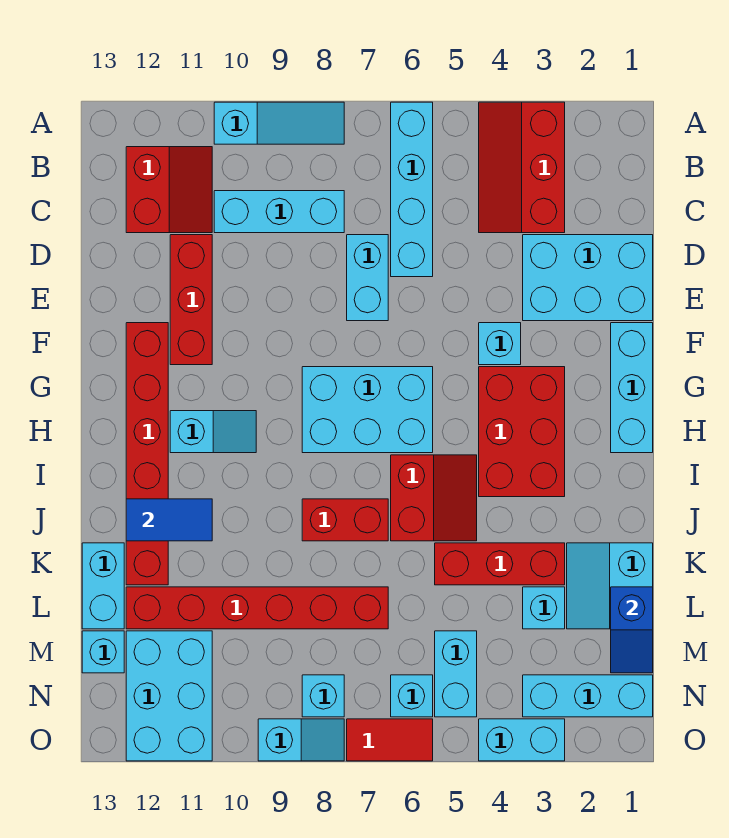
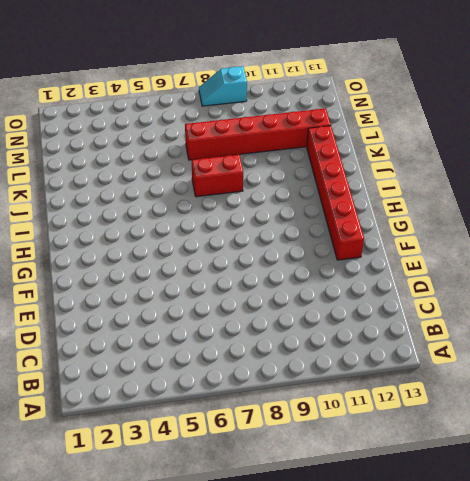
none -> red slope A3:C4 level 1 top 3
none -> cyan brick A6:D6 level 1
none -> cyan slope A8:A10 level 1 top 10
none -> red slope B11:C12 level 1 top 12

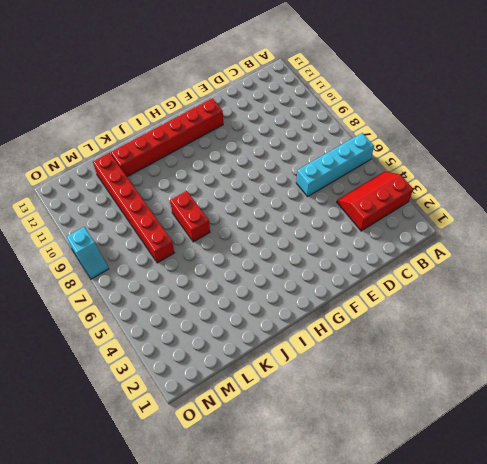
none -> cyan slope A8:A10 level 1 top 10
none -> red slope B11:C12 level 1 top 12
none -> cyan brick C8:C10 level 1
none -> cyan brick D1:E3 level 1

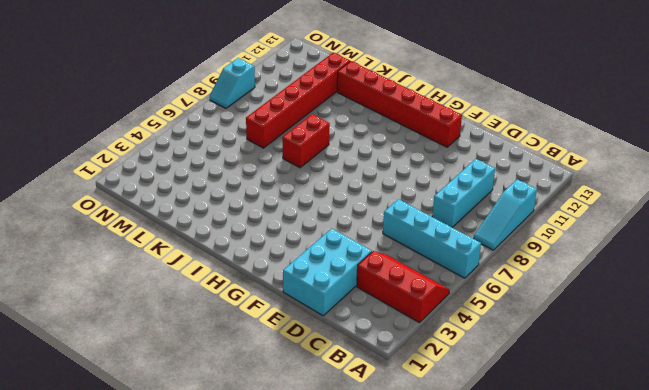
none -> red slope B11:C12 level 1 top 12
none -> cyan brick D7:E7 level 1
none -> red brick D11:F11 level 1
none -> cyan brick F1:H1 level 1

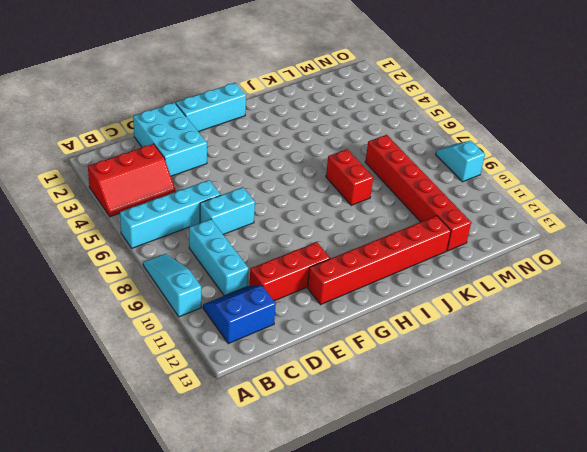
blue slope B11:C12 level 1 top 12 -> red slope B11:C12 level 1 top 12
none -> cyan brick F4 level 1
none -> red brick G3:I4 level 1
none -> cyan brick G6:H8 level 1
none -> cyan slope H10:H11 level 1 top 11

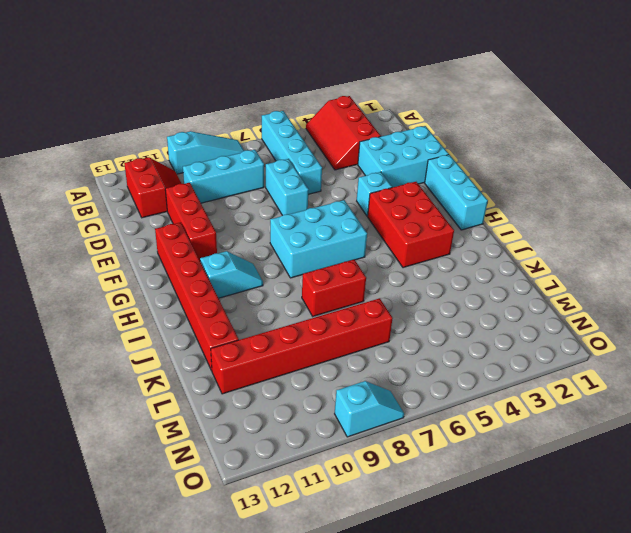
none -> red slope I5:J6 level 1 top 6
none -> cyan slope K1:L2 level 1 top 1
none -> red brick K3:K5 level 1
none -> cyan brick K13:L13 level 1

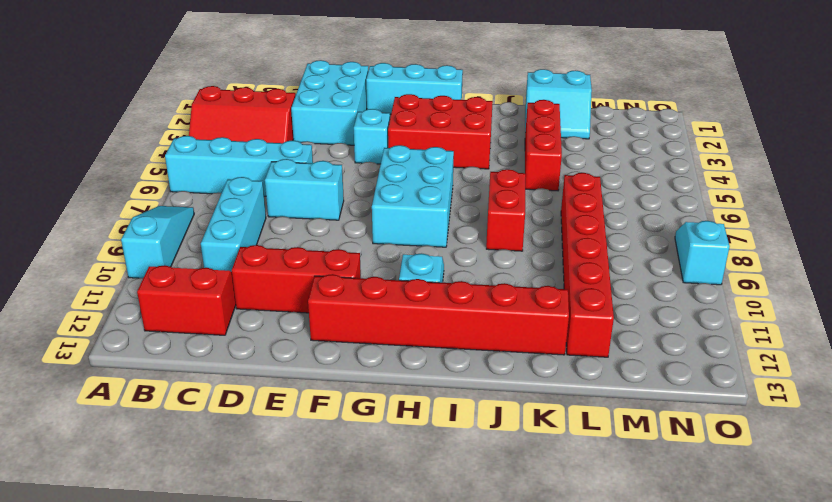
none -> red slope I5:J6 level 1 top 6
none -> cyan brick K13:L13 level 1
none -> cyan brick L3 level 1
none -> cyan brick M5:N5 level 1

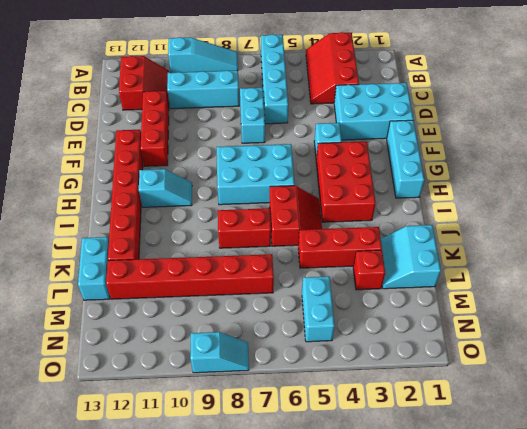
red brick L3 level 1 -> cyan brick L3 level 1
none -> cyan brick M11:O12 level 1
none -> cyan brick M13 level 1
none -> cyan brick N1:N3 level 1
none -> cyan brick N6 level 1

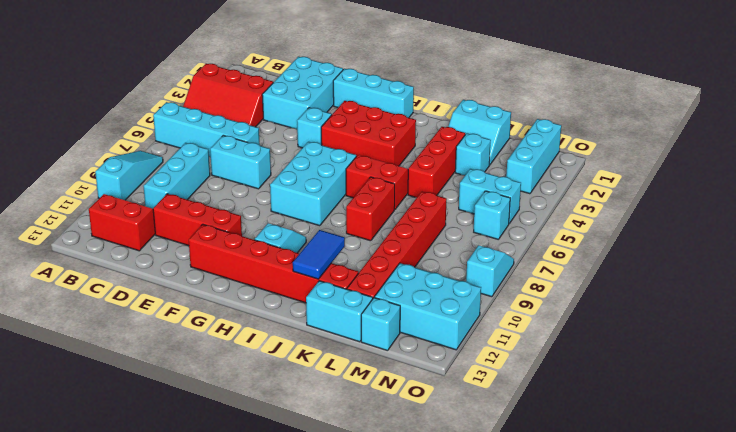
none -> cyan brick N8 level 1
none -> cyan brick O3:O4 level 1
none -> red tile O6:O7 level 1
none -> blue slope L1:M1 level 2 top L

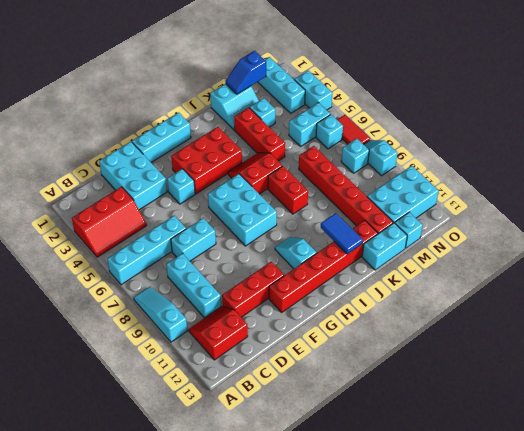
blue slope L1:M1 level 2 top M -> blue slope L1:M1 level 2 top L

